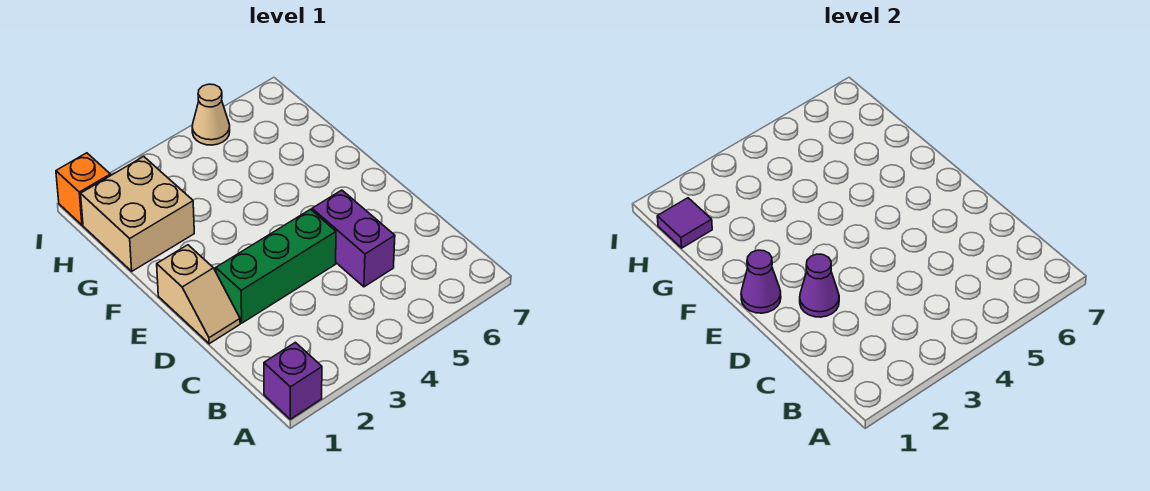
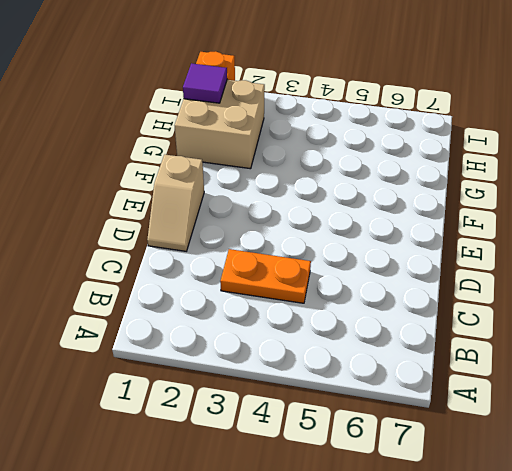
orange plate C3:C4 level 1 -> none
none -> purple brick A1 level 1
none -> purple brick C5:D5 level 1

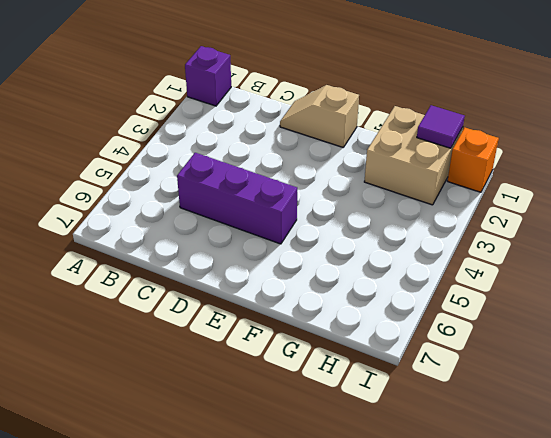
purple brick C5:E5 level 1 -> purple brick C5:D5 level 1
none -> green brick D2:D4 level 1
none -> tan cone I5 level 1

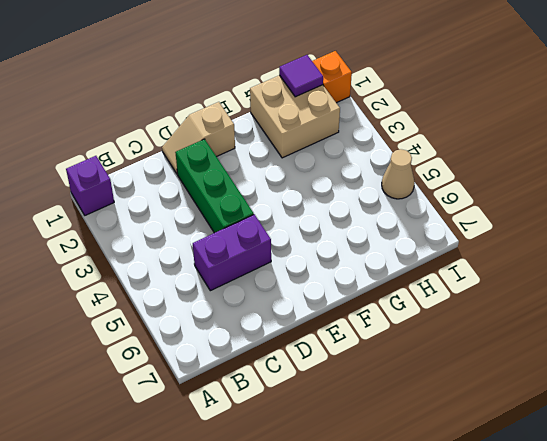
none -> purple cone D2 level 2
none -> purple cone E1 level 2

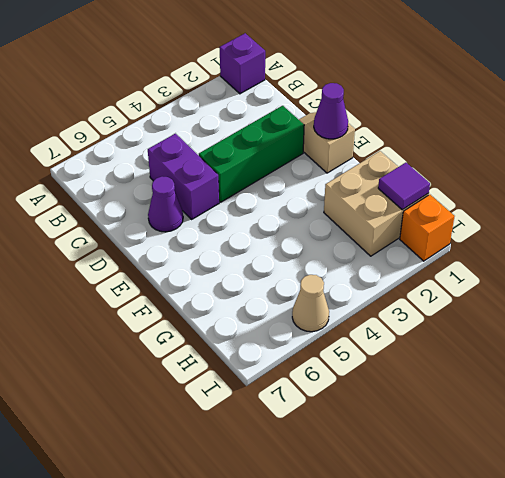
purple cone D6 level 1 -> purple cone D2 level 2

